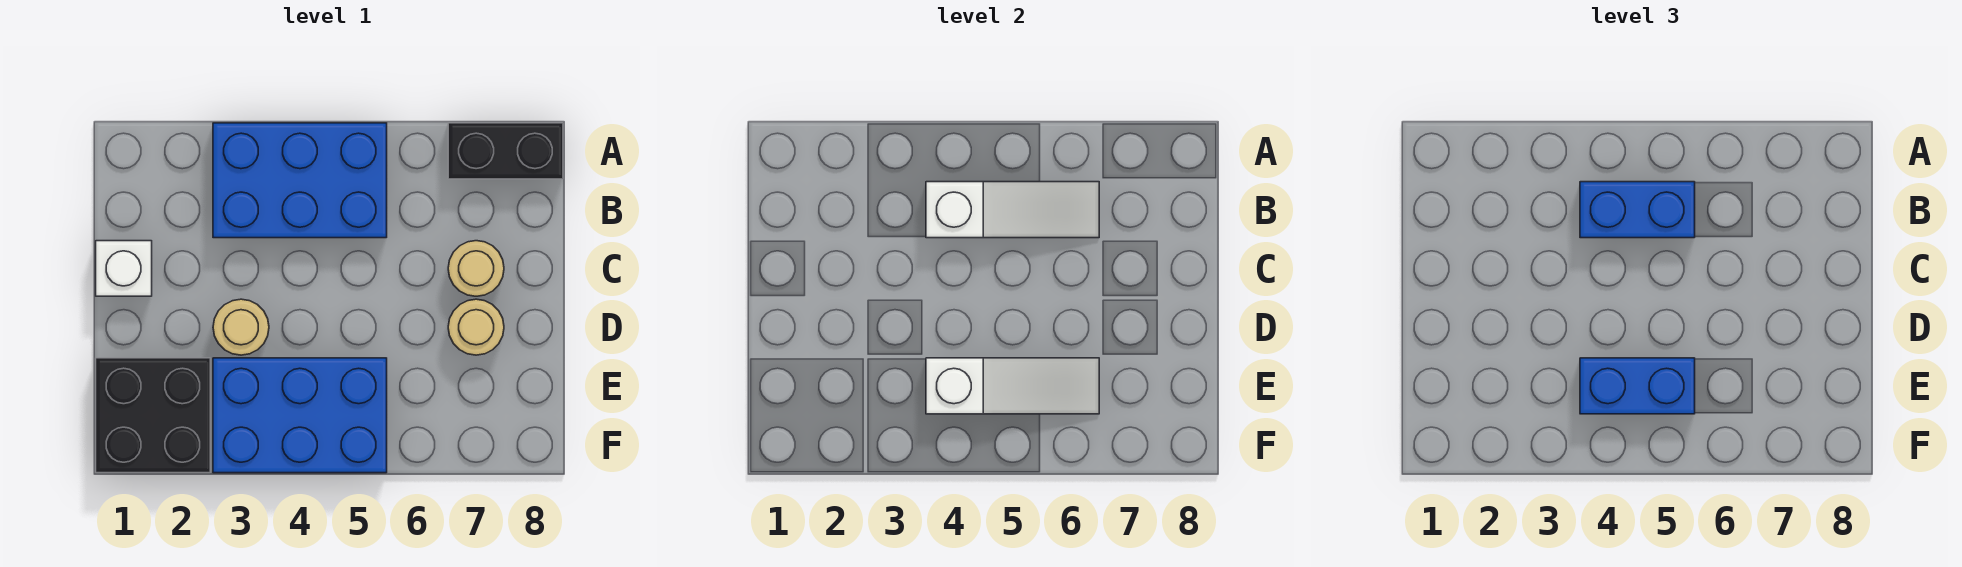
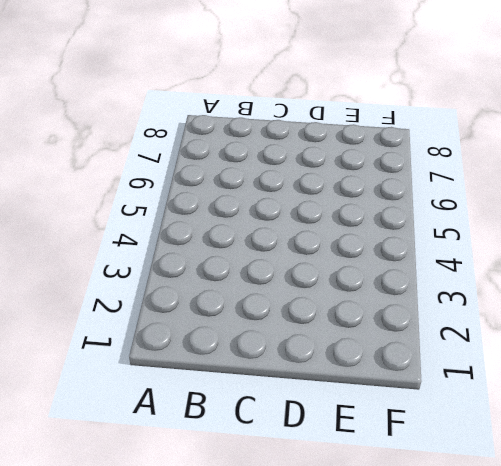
none -> blue brick A3:B5 level 1
none -> black brick A7:A8 level 1
none -> white brick C1 level 1

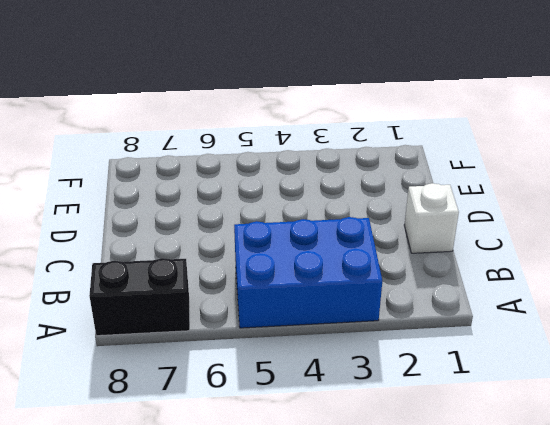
none -> tan round brick C7 level 1
none -> tan round brick D3 level 1
none -> tan round brick D7 level 1

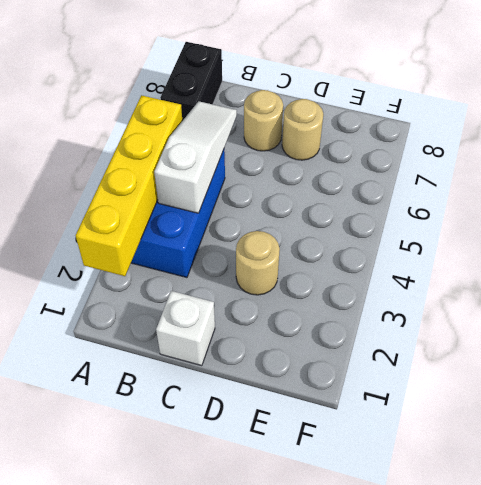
yellow brick A2:A5 level 2 -> none
none -> black brick E1:F2 level 1
none -> blue brick E3:F5 level 1
none -> white slope E4:E6 level 2 top 4

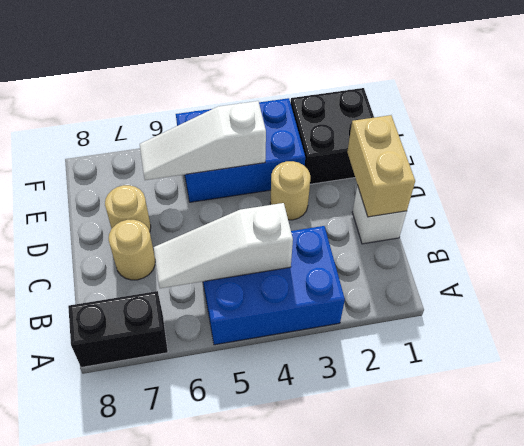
tan brick C1:D1 level 2 -> none
none -> blue brick B4:B5 level 3
none -> blue brick E4:E5 level 3

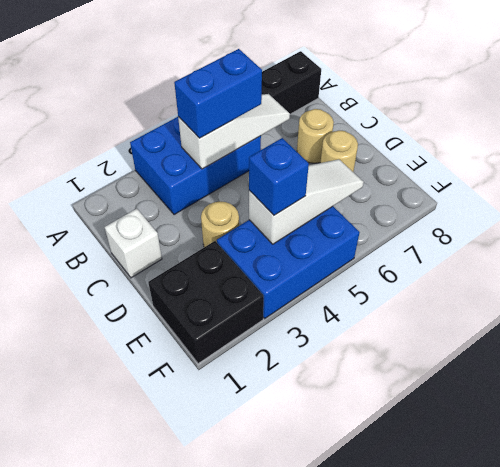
blue brick E4 level 3 -> blue brick E4:E5 level 3

